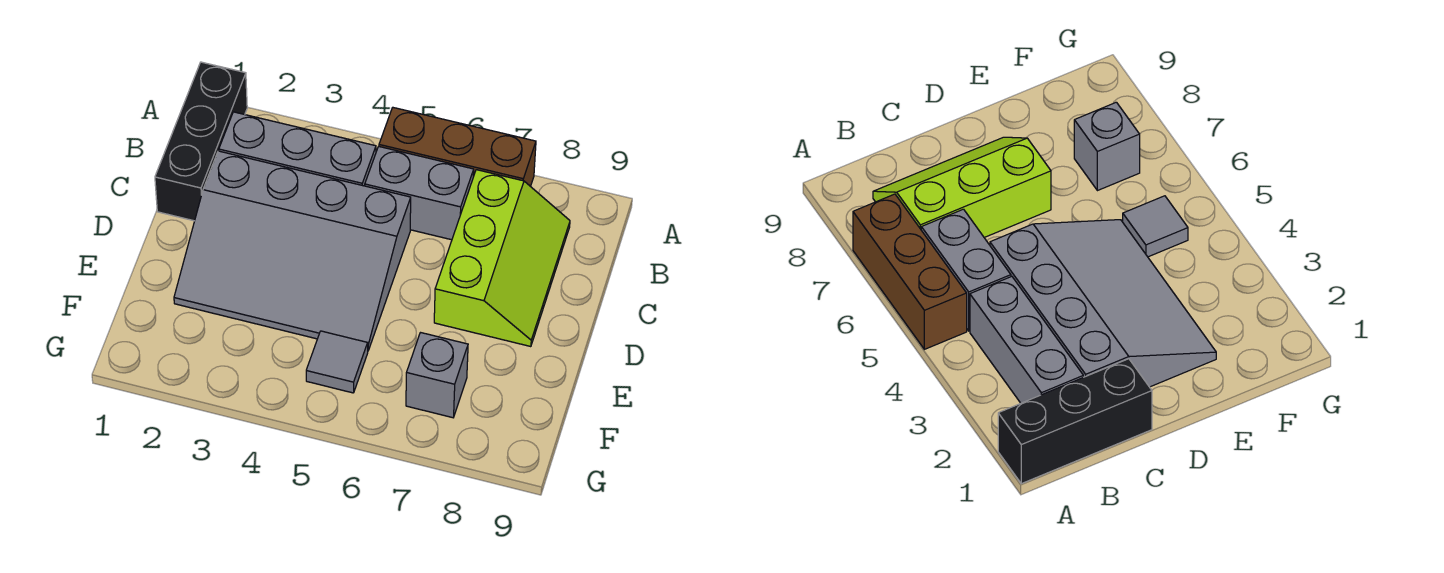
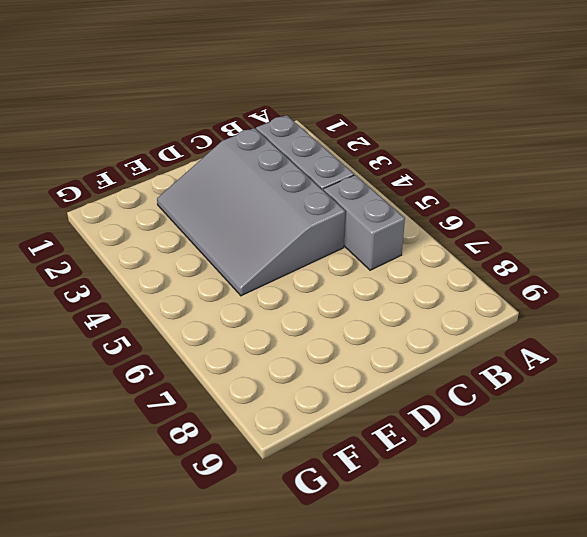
none -> black brick A1:C1 level 1
none -> brown brick A5:A7 level 1

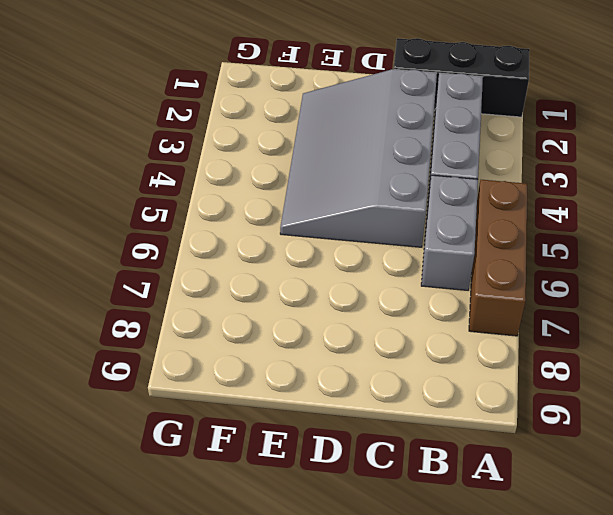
none -> lime slope B7:D8 level 1 top 7
none -> grey tile F5 level 1

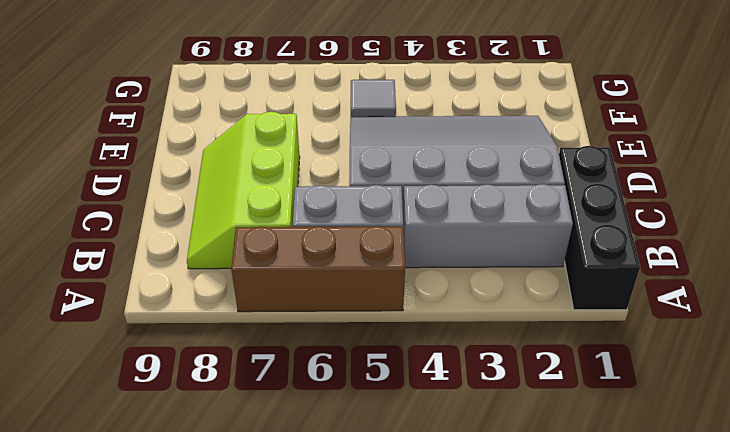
none -> grey brick F7 level 1

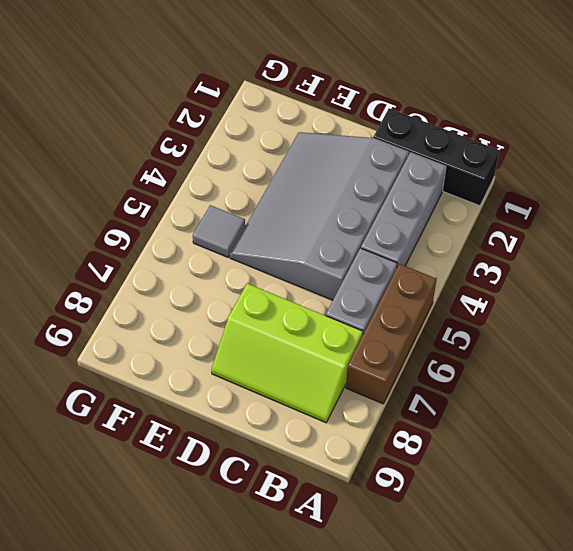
none -> grey brick F7 level 1

